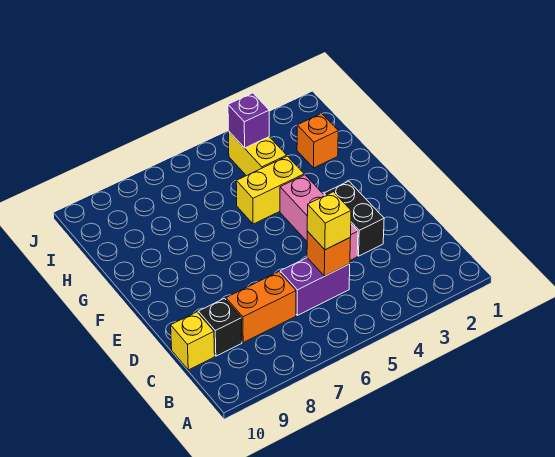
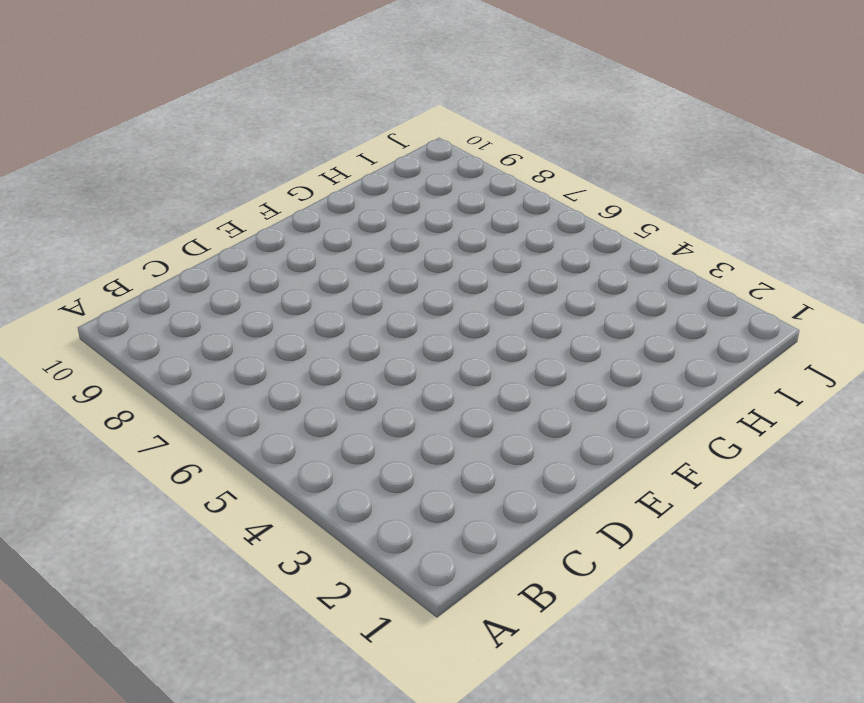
none -> purple brick C5:C6 level 1
none -> orange brick C7:C8 level 1
none -> black brick C9 level 1

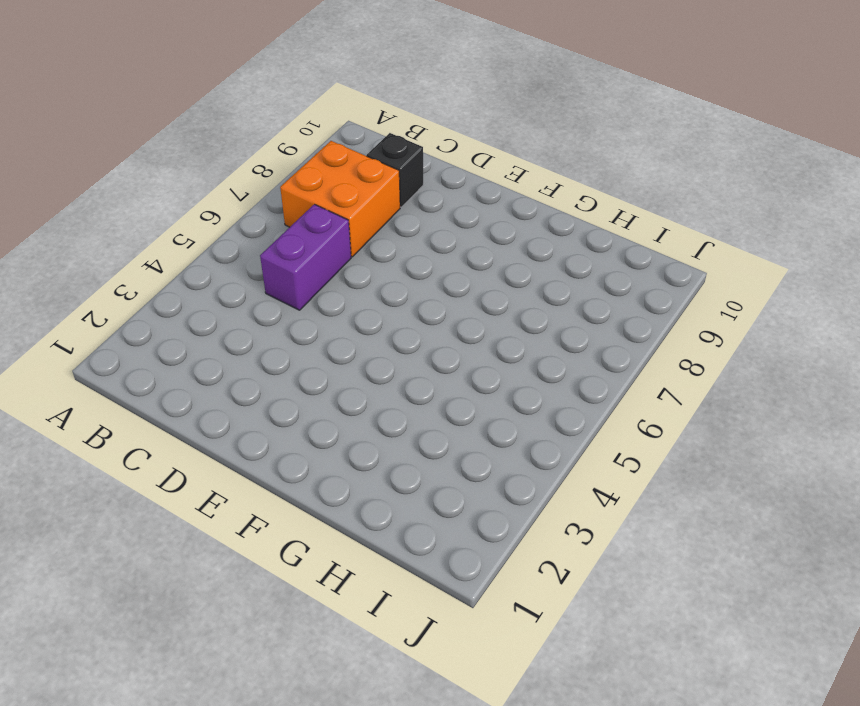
orange brick B7:C8 level 1 -> orange brick C7:C8 level 1
none -> yellow brick C10 level 1
none -> black brick D3:E3 level 1
none -> pink brick D4:F4 level 1

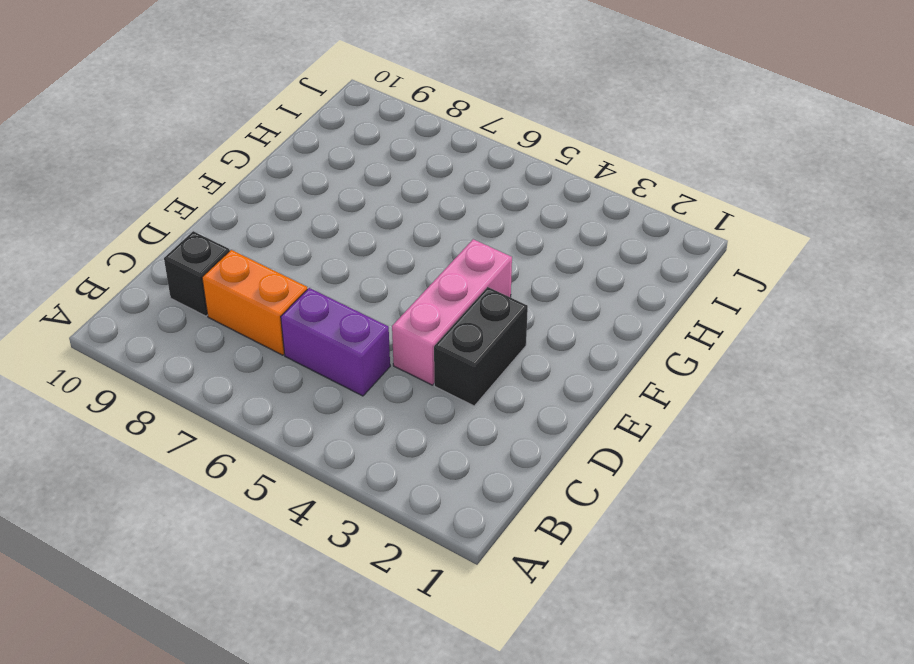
none -> yellow brick C10 level 1
none -> yellow brick G4:G5 level 1
none -> orange brick H2 level 1

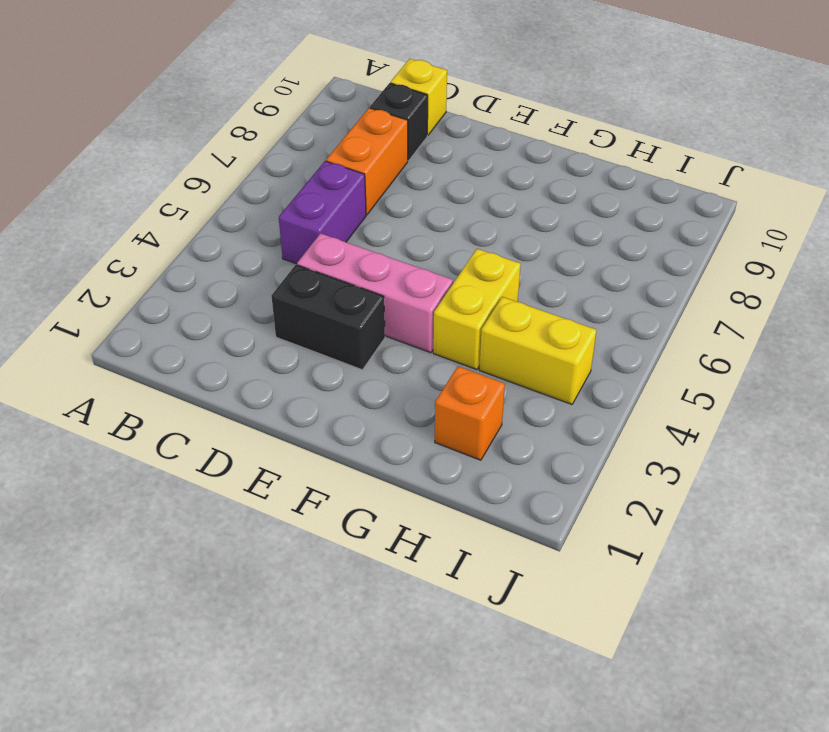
none -> orange brick C5 level 2
none -> purple brick I4 level 2
none -> yellow brick C5 level 3

